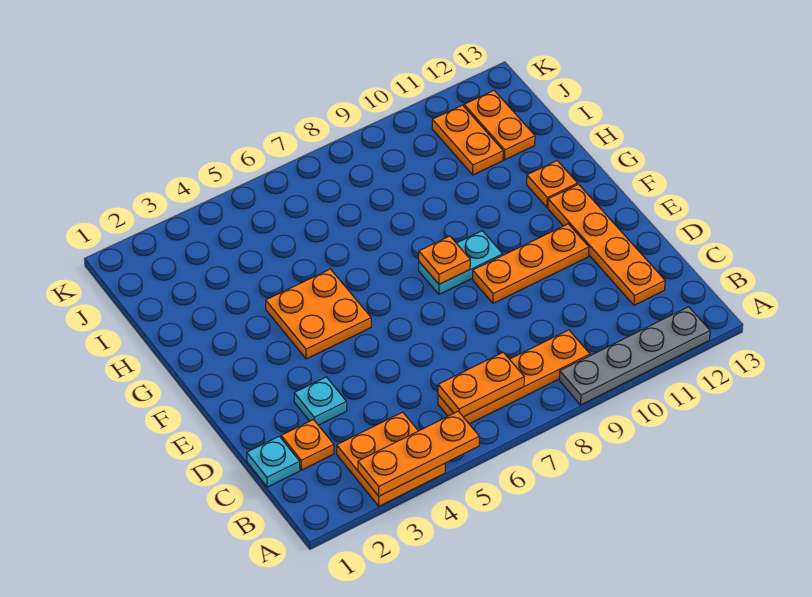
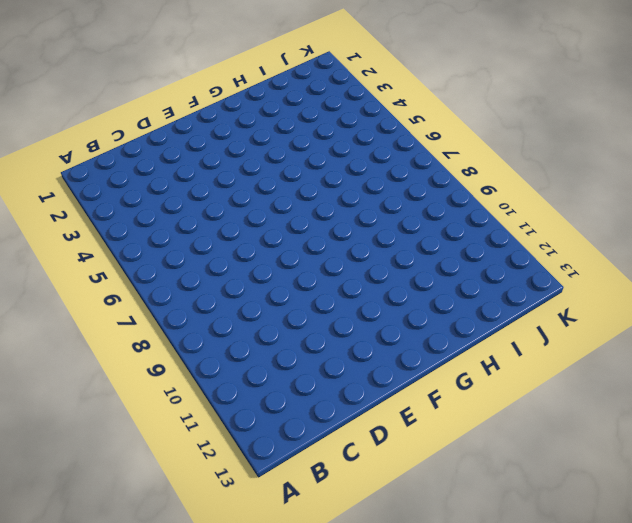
none -> orange plate A3:B4 level 1
none -> grey plate A9:A12 level 1
none -> orange plate B6:B9 level 1

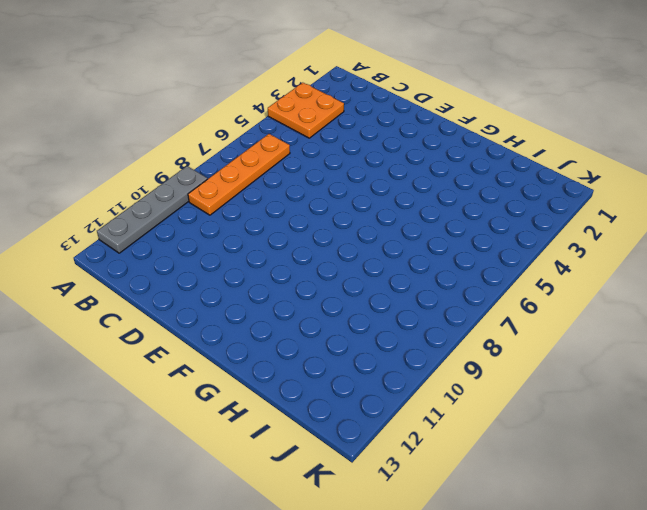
none -> cyan plate C1 level 1
none -> orange plate C2 level 1
none -> orange plate C12:F12 level 1

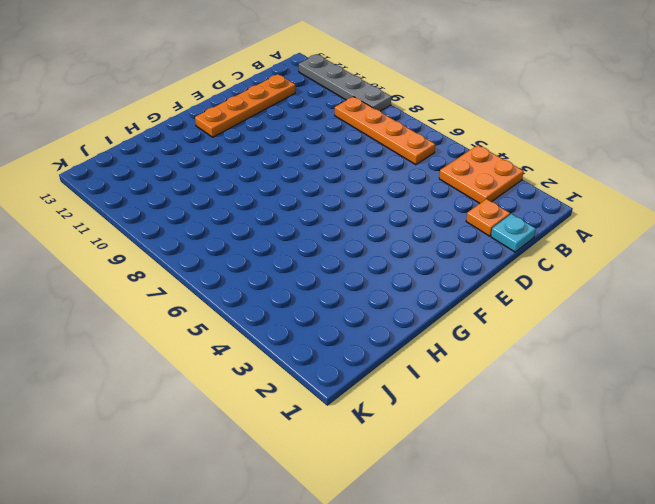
none -> cyan plate D3 level 1
none -> orange plate E9:E11 level 1
none -> orange plate F4:G5 level 1

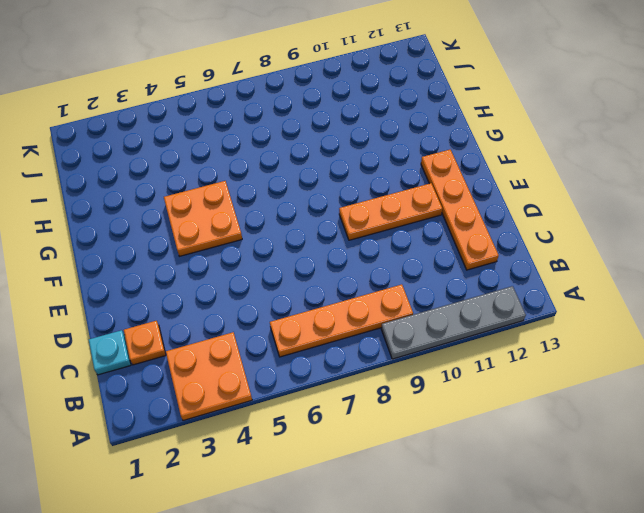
none -> cyan plate D3 level 1
none -> cyan plate F8:F9 level 1
none -> orange plate G12 level 1

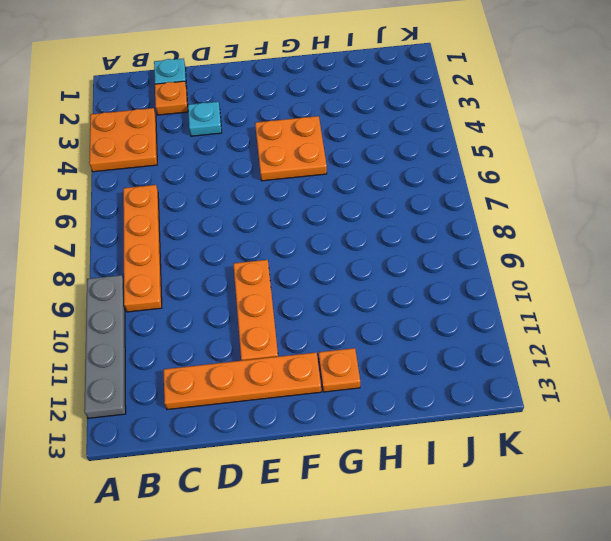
none -> cyan plate F8:F9 level 1
none -> orange plate I11:J11 level 1
none -> orange plate I12:J12 level 1

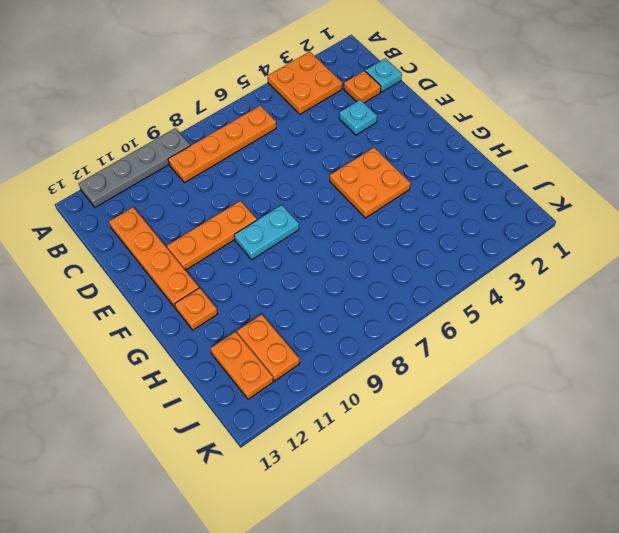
none -> orange plate A3:A5 level 2
none -> orange plate B6:B7 level 2
none -> orange plate F8 level 2

